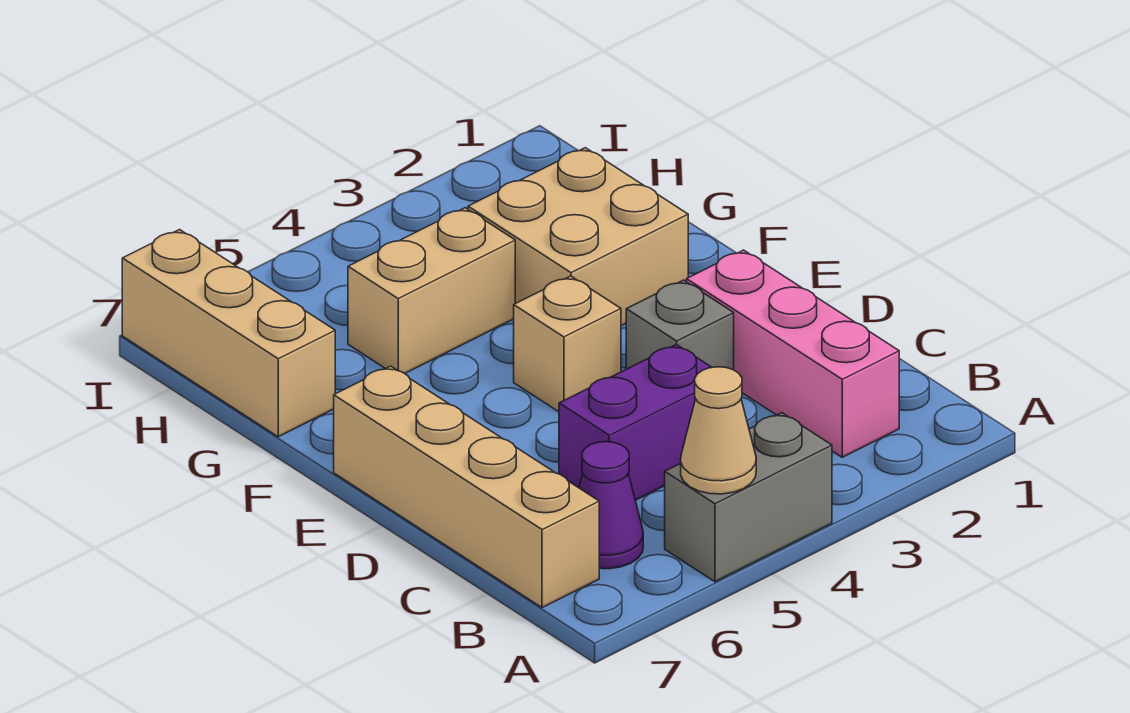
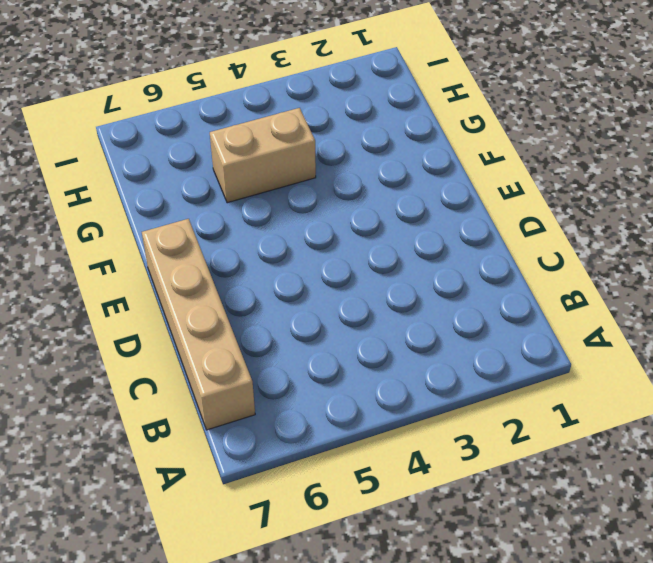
none -> grey brick A4:A5 level 1
none -> pink brick B2:D2 level 1

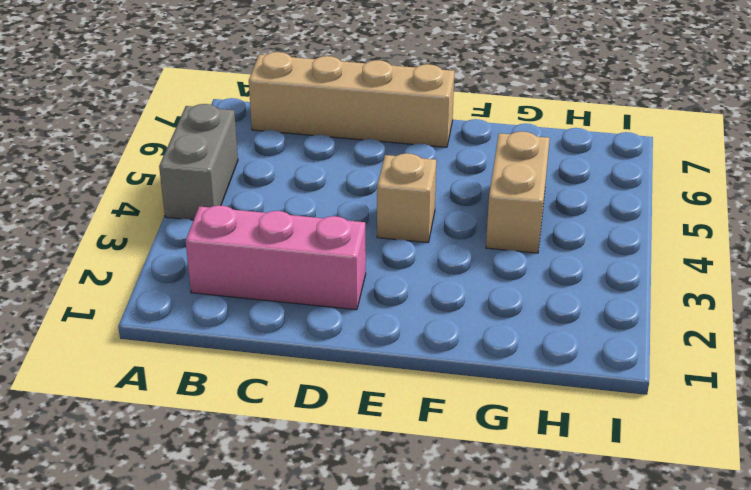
none -> purple cone B6 level 1
none -> purple brick C4:C5 level 1

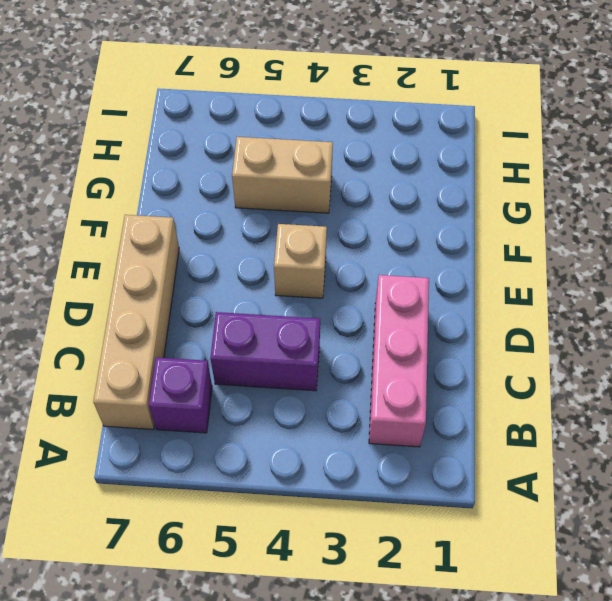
purple brick B6 level 1 -> purple cone B6 level 1
none -> grey brick A4:A5 level 1
none -> grey brick D3 level 1

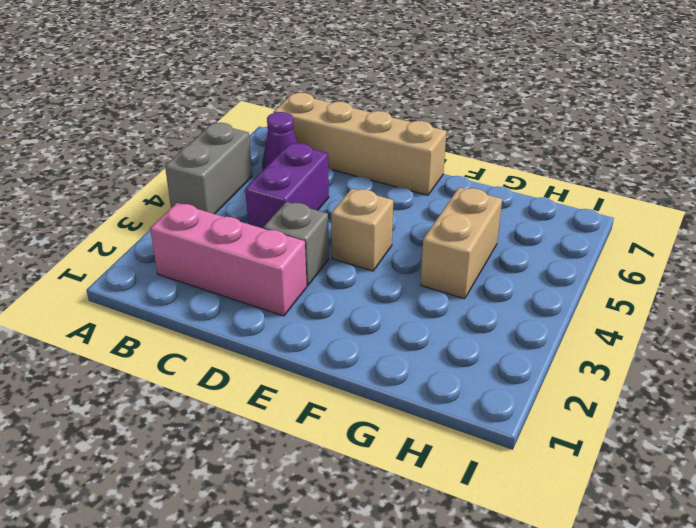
none -> tan brick F2:G3 level 1
none -> tan brick G7:I7 level 1

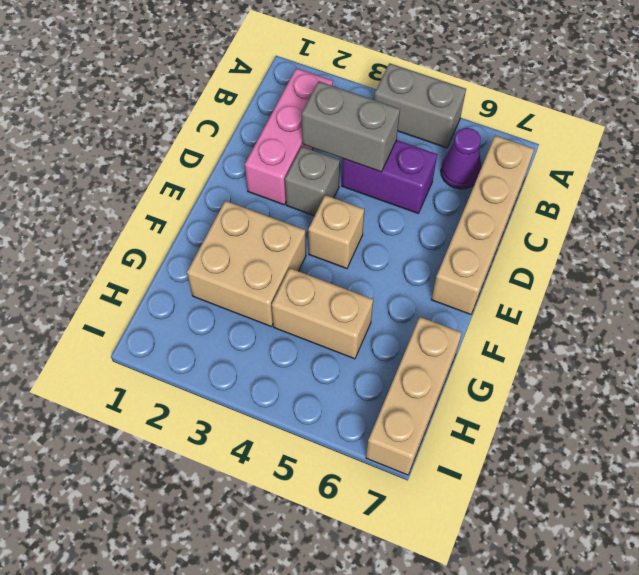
grey brick C3:C4 level 2 -> none
none -> tan cone A5 level 2

